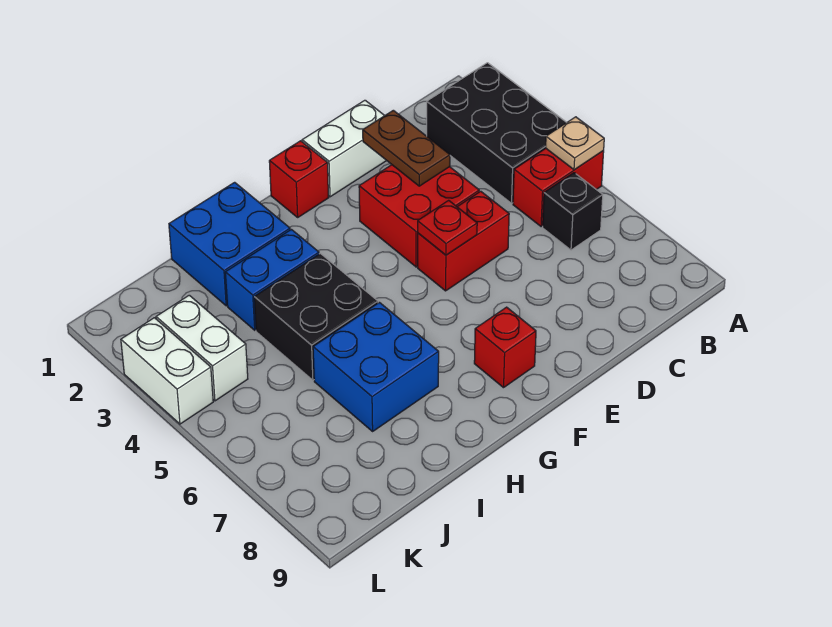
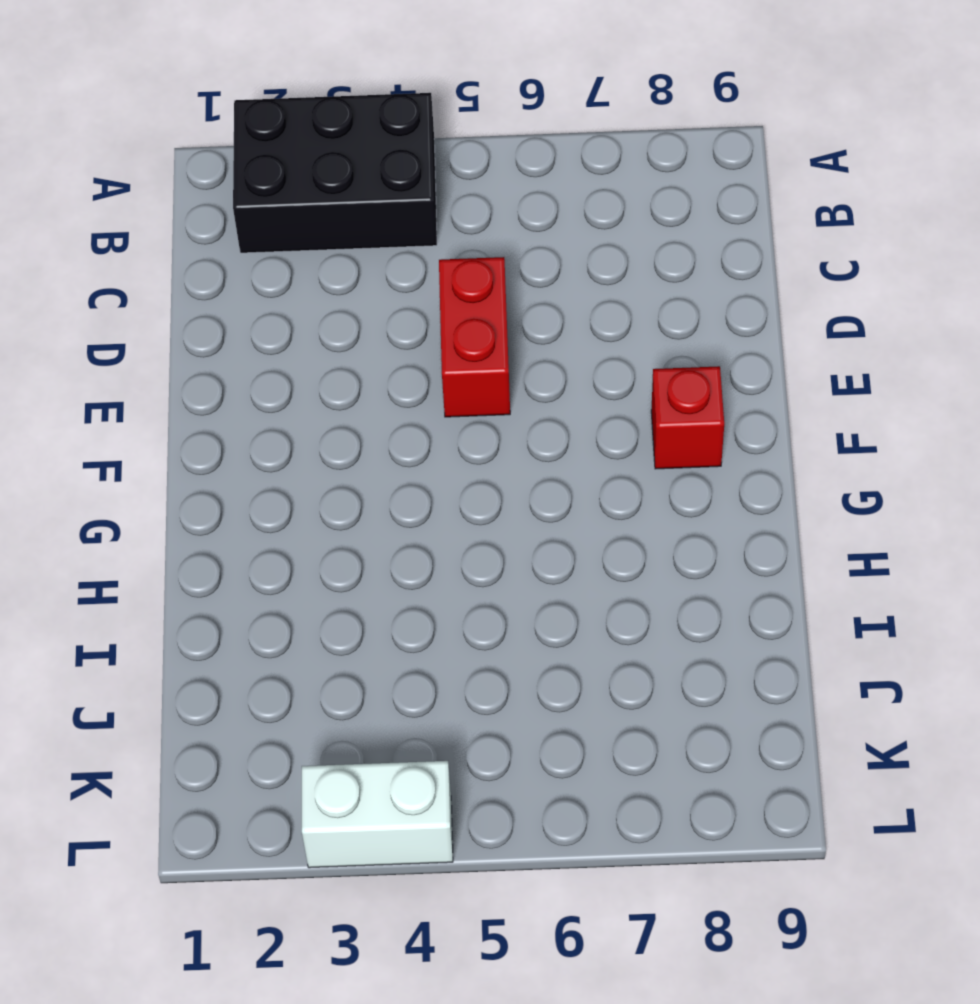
none -> red brick A5:B5 level 1
none -> black brick B6 level 1
none -> white brick D1:E1 level 1

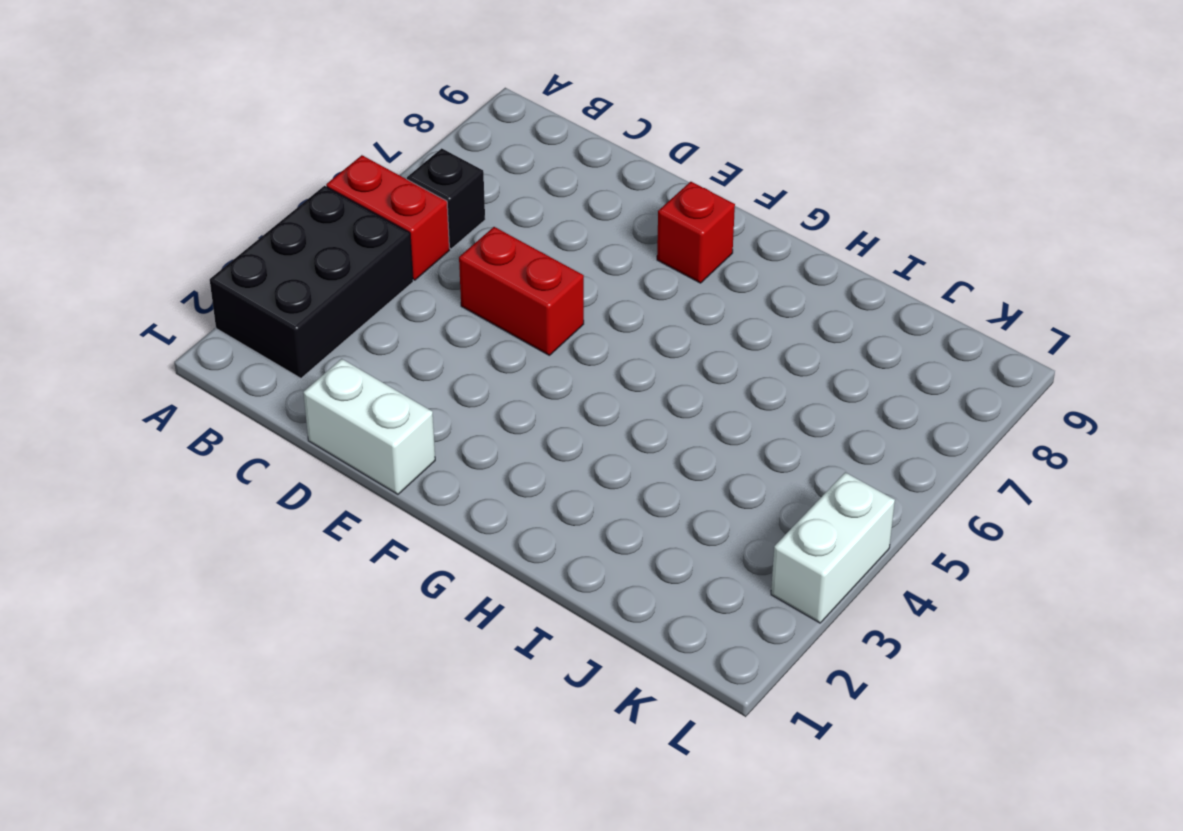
none -> red brick D3:E4 level 1
none -> red brick F1 level 1
none -> blue brick H1:I2 level 1

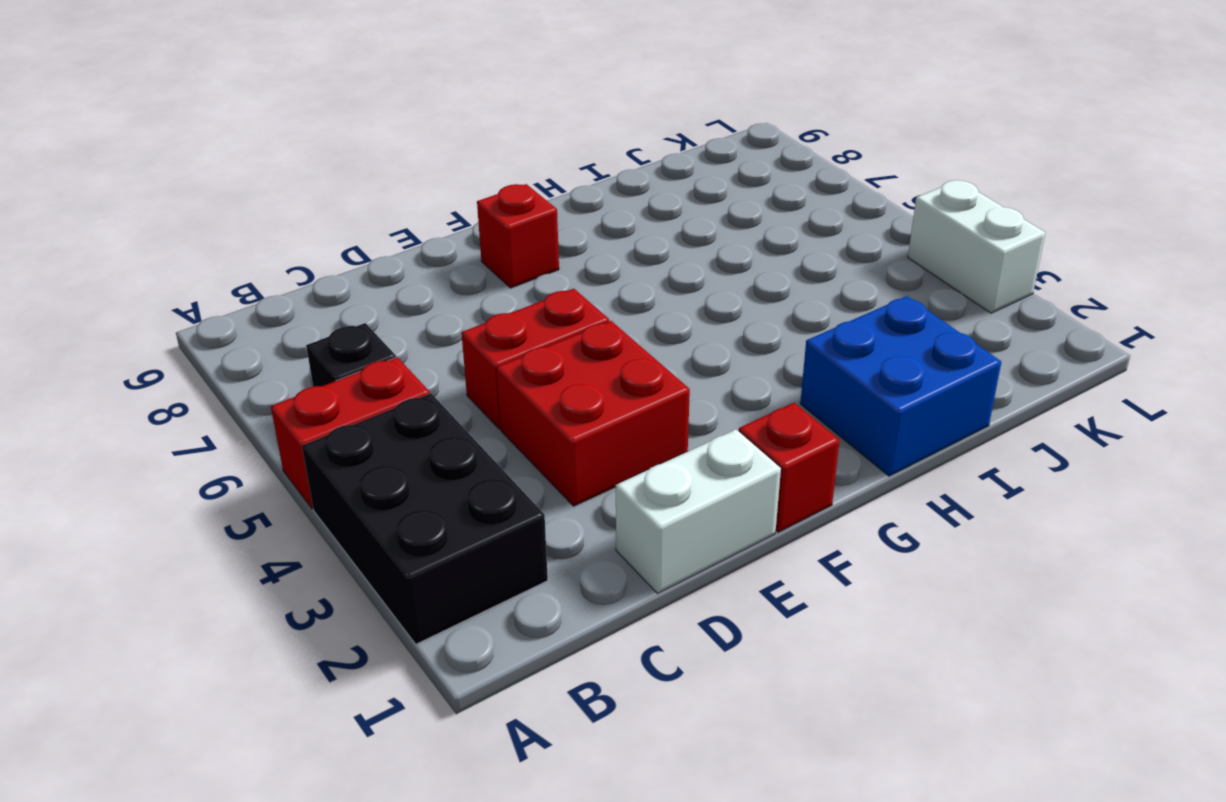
none -> blue brick H3:I3 level 1
none -> black brick H4:I5 level 1
none -> blue brick H6:I7 level 1

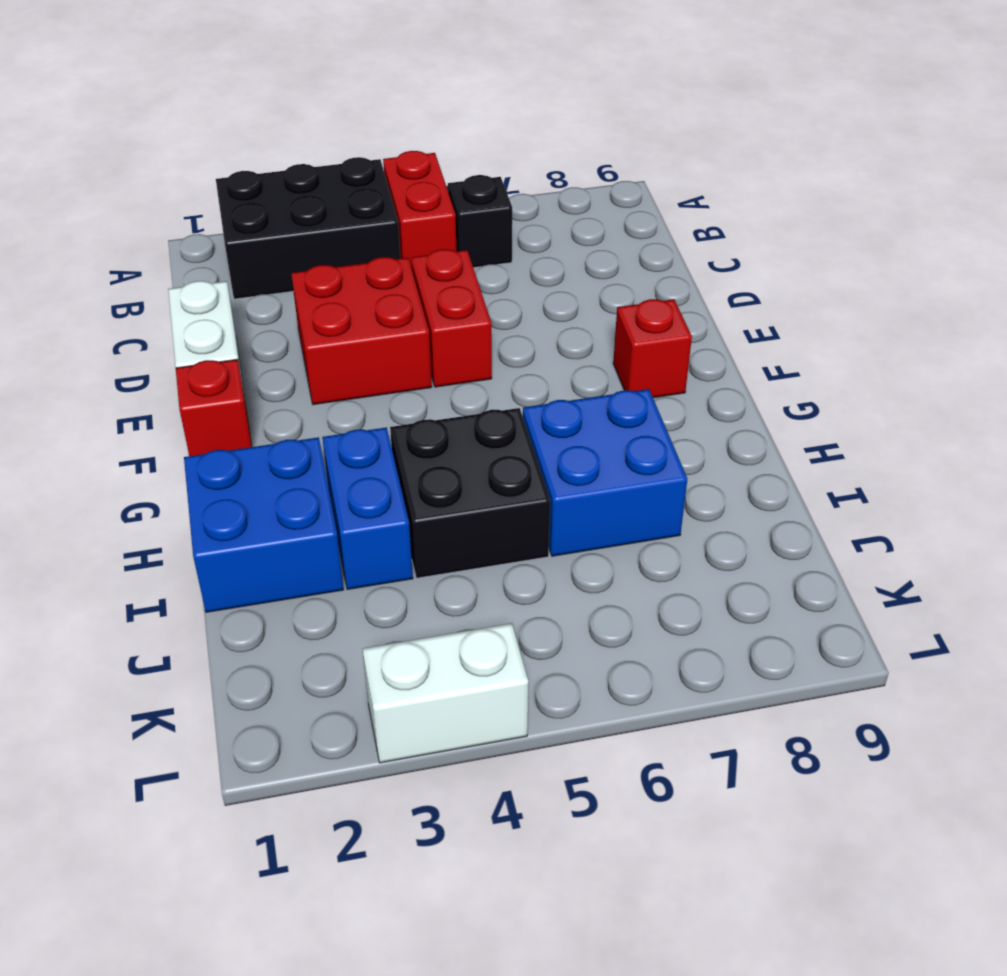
none -> white brick K3:K4 level 1
none -> tan plate A5 level 2
none -> brown plate D2:D3 level 2

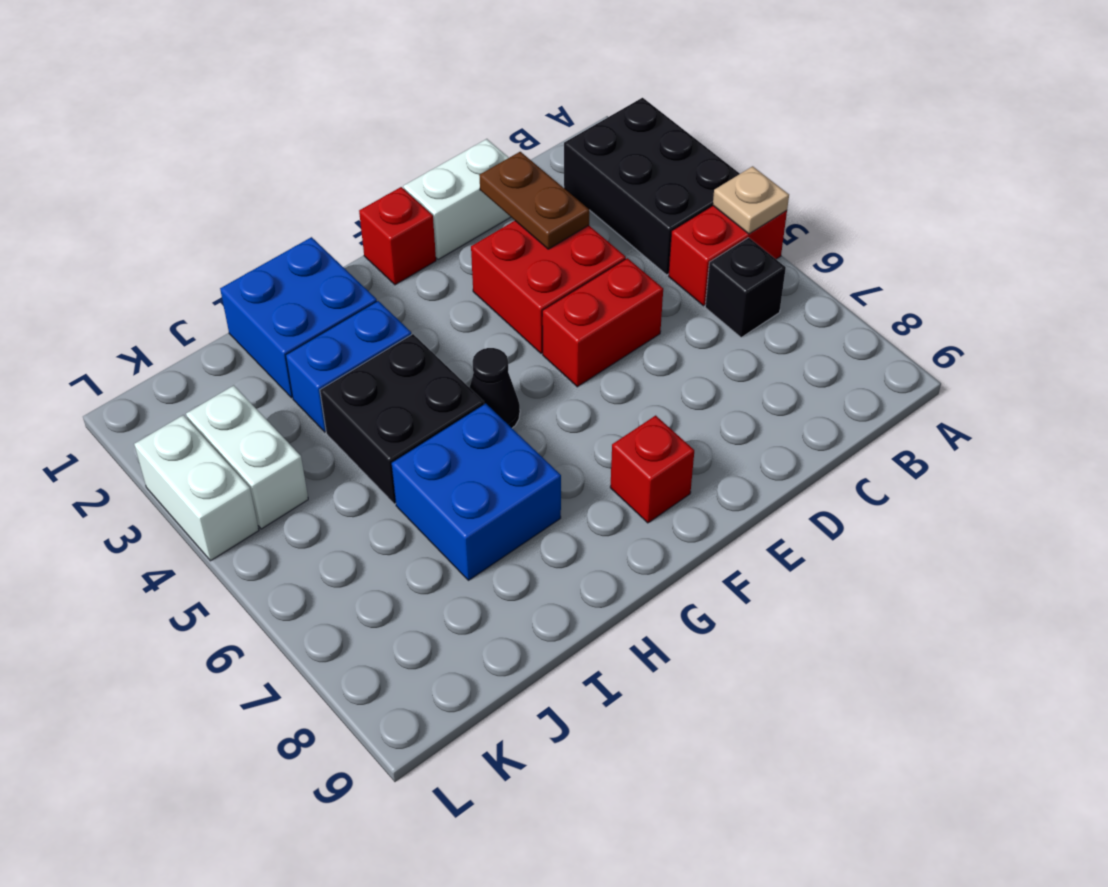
black cone G5 level 1 -> none
none -> red plate E5 level 2

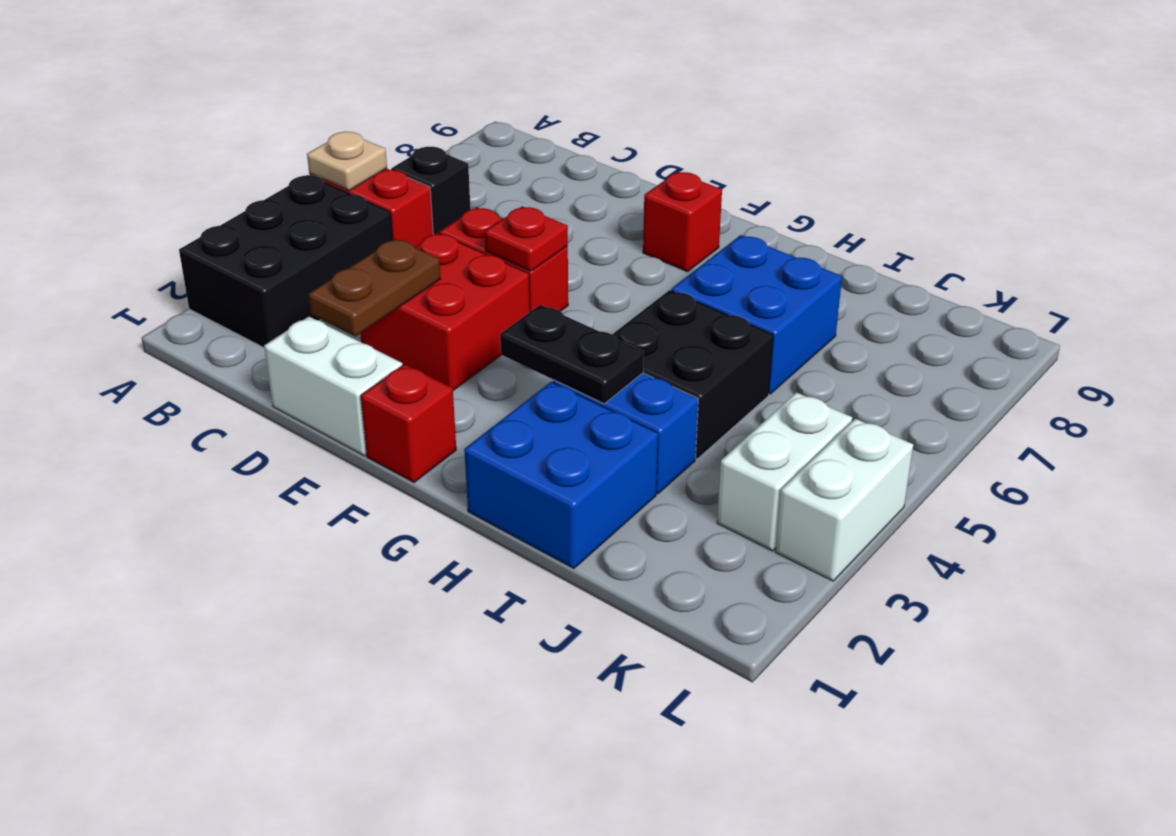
black plate G3:H3 level 2 -> none

